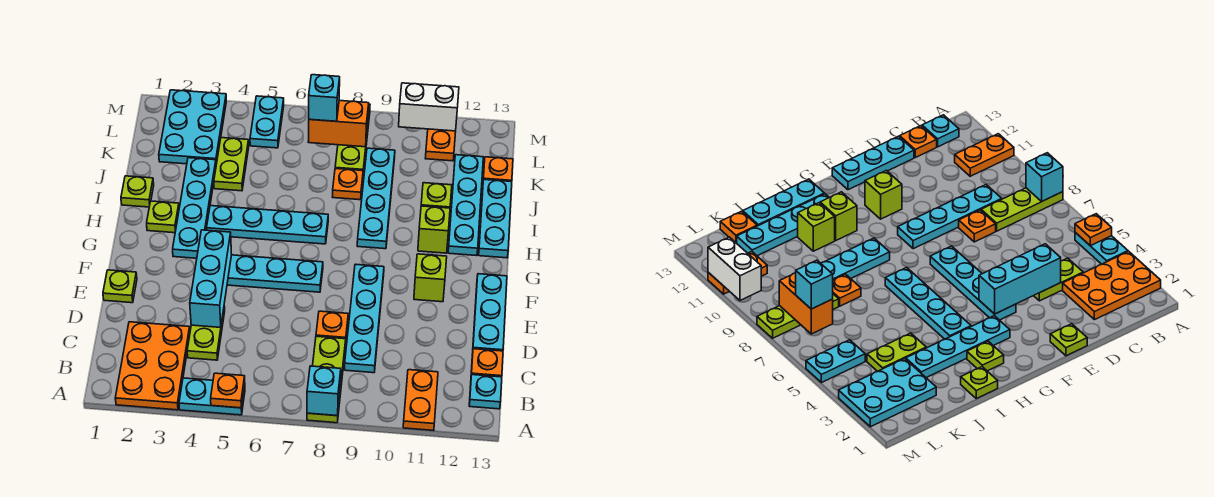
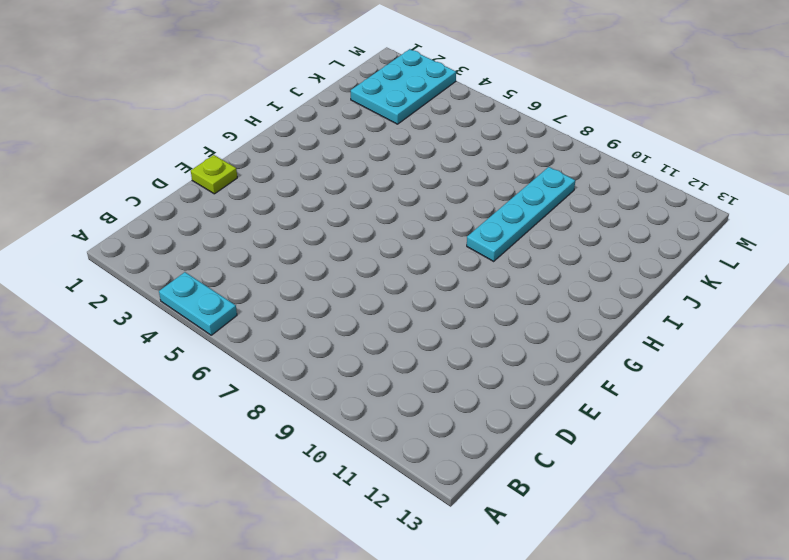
none -> orange plate A2:C3 level 1
none -> lime plate A8:C8 level 1
none -> orange plate A11:B11 level 1
none -> cyan plate B13 level 1

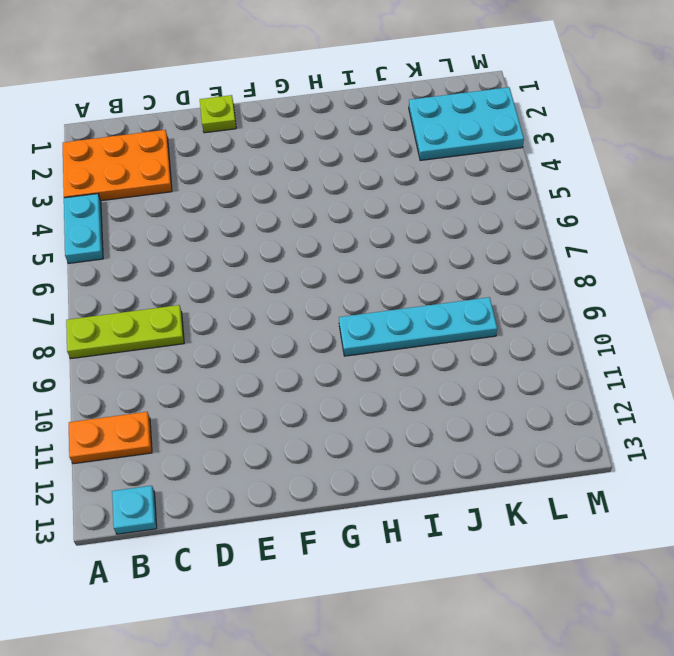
none -> lime plate C4:D4 level 1
none -> cyan plate C9:F9 level 1
none -> orange plate C13 level 1
none -> orange plate D8 level 1

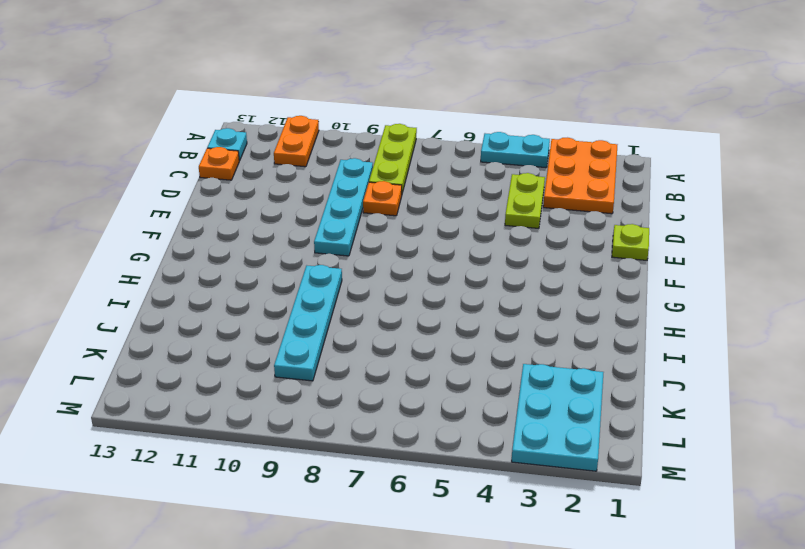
none -> cyan plate D13:F13 level 1
none -> cyan plate F4:F7 level 1
none -> lime brick F11 level 1
none -> cyan plate G3:J3 level 1

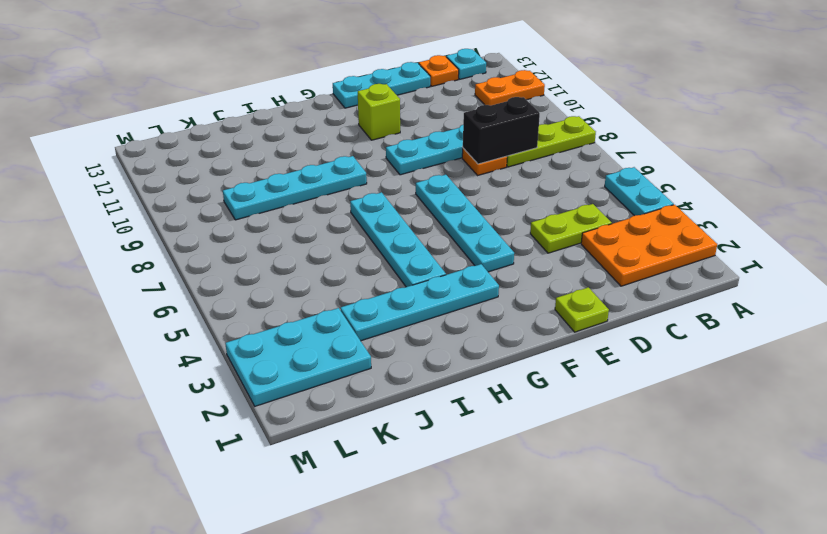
black brick C8:D8 level 2 -> none
none -> lime plate H2 level 1
none -> lime brick H11 level 1
none -> cyan plate H12:K12 level 1
none -> cyan plate H13:J13 level 1

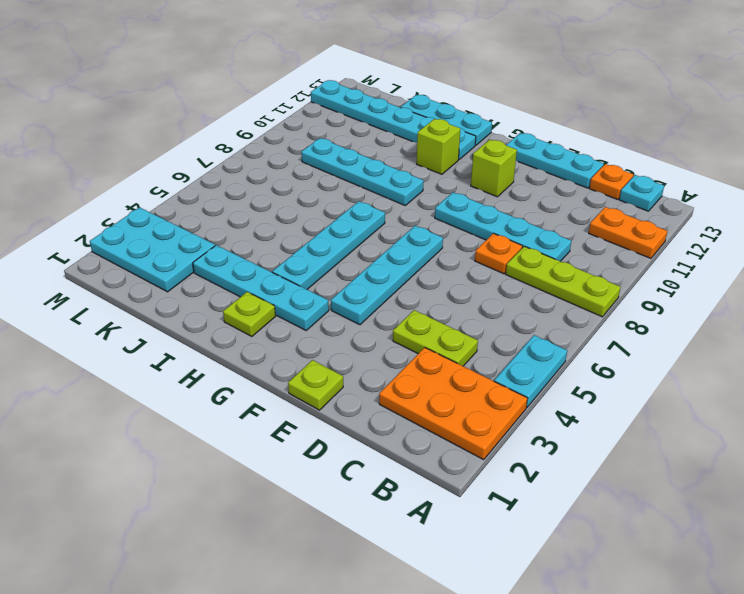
cyan plate H12:M12 level 1 -> cyan plate H12:K12 level 1
none -> lime plate I1 level 1
none -> lime brick I11 level 1
none -> lime plate J4:K4 level 1
none -> orange plate J8 level 1

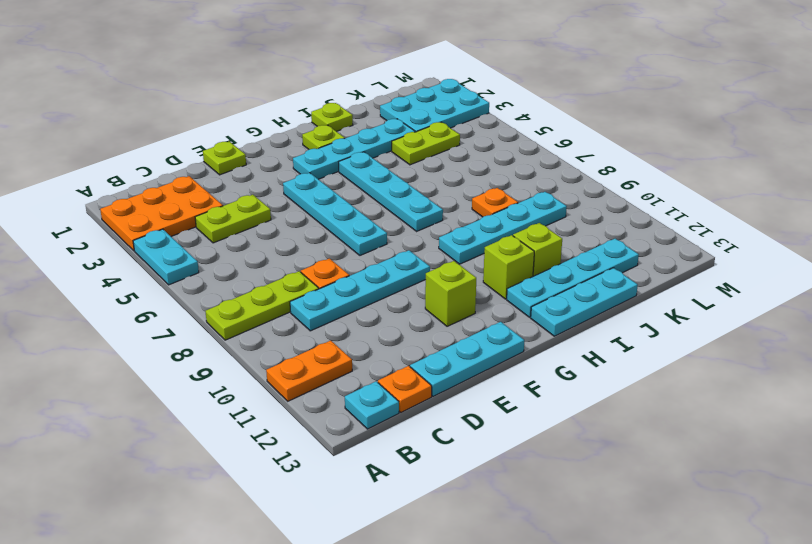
none -> lime plate K8:M8 level 1
none -> orange plate K13 level 1
none -> cyan plate L5:M5 level 1
none -> orange plate L11:M11 level 1

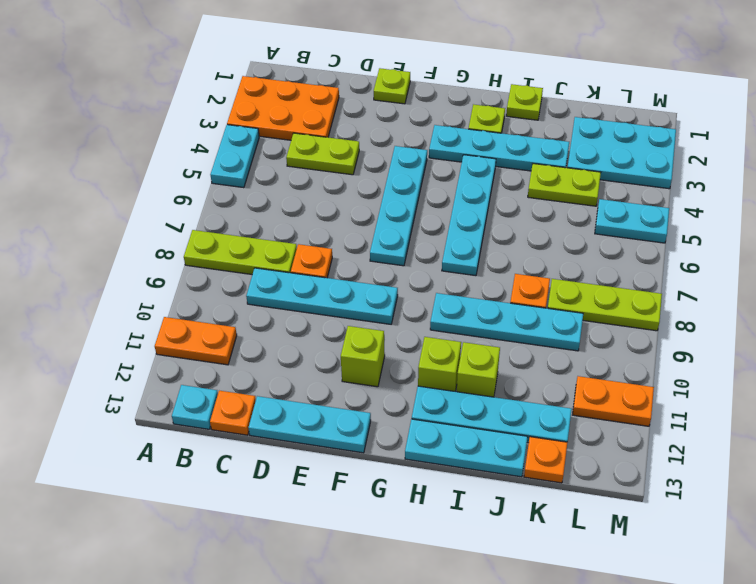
none -> orange plate A5 level 2
none -> cyan brick A8 level 2
none -> cyan brick D4:F4 level 2
none -> orange brick L7:L8 level 2

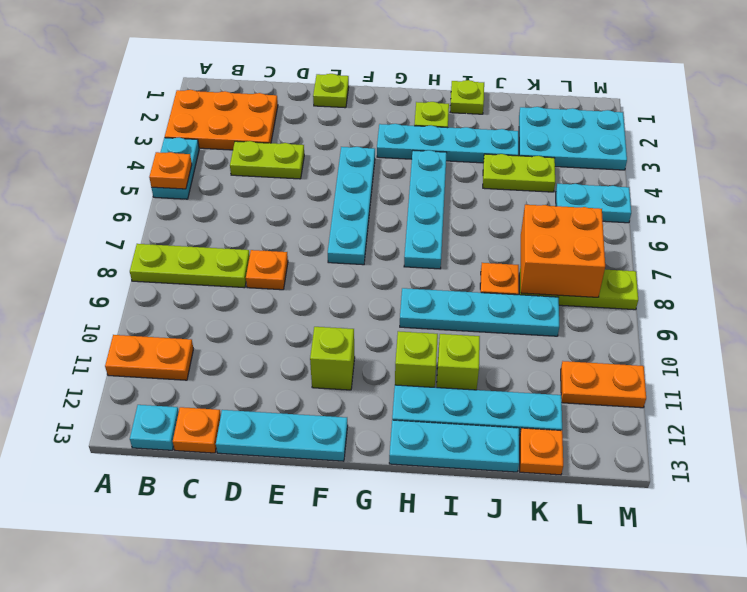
orange brick K7:L8 level 2 -> orange brick L7:L8 level 2
none -> cyan plate C9:F9 level 1
none -> cyan brick A8 level 2
none -> cyan brick D4:F4 level 2
none -> white brick M10:M11 level 2

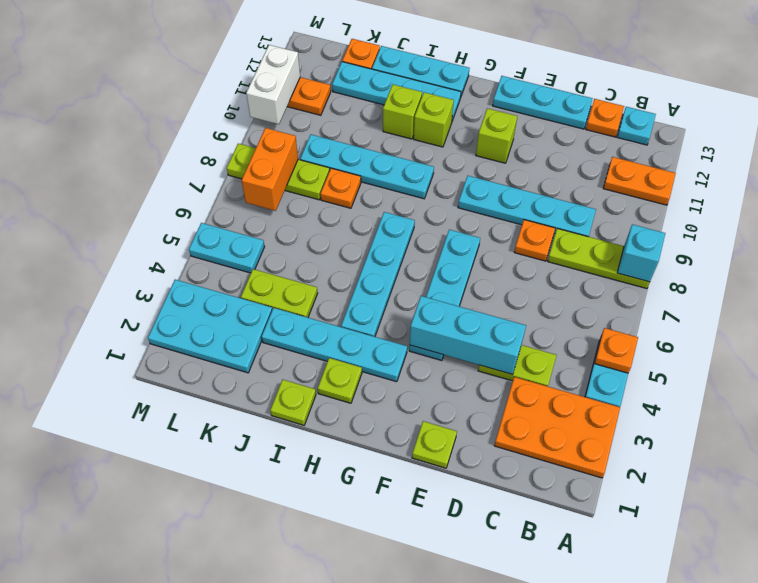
none -> cyan brick L7 level 3

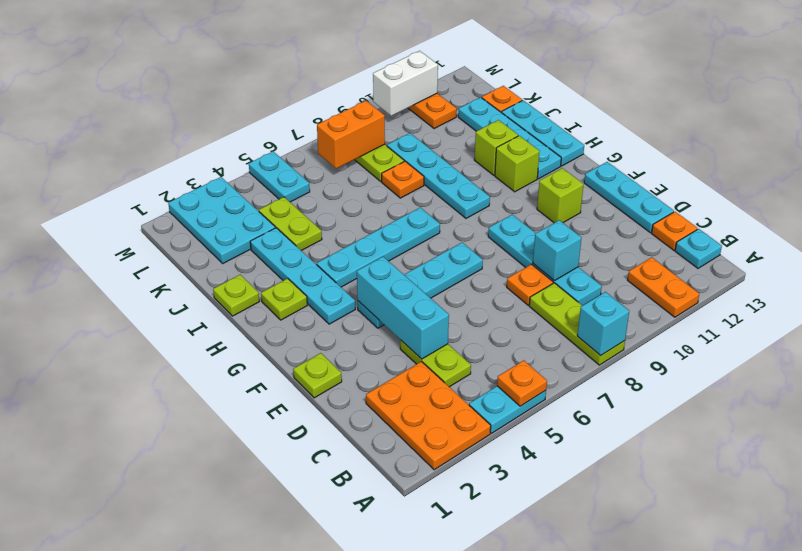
cyan brick D9 level 2 -> cyan brick L7 level 3

